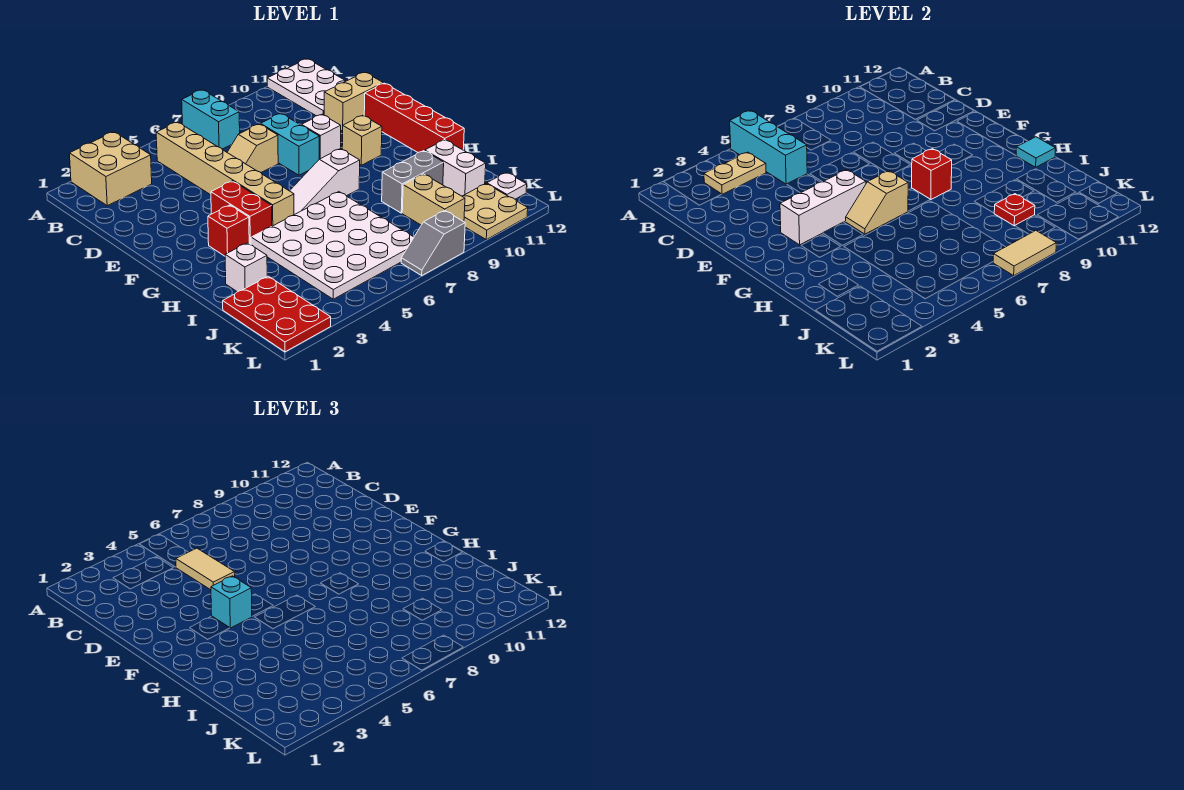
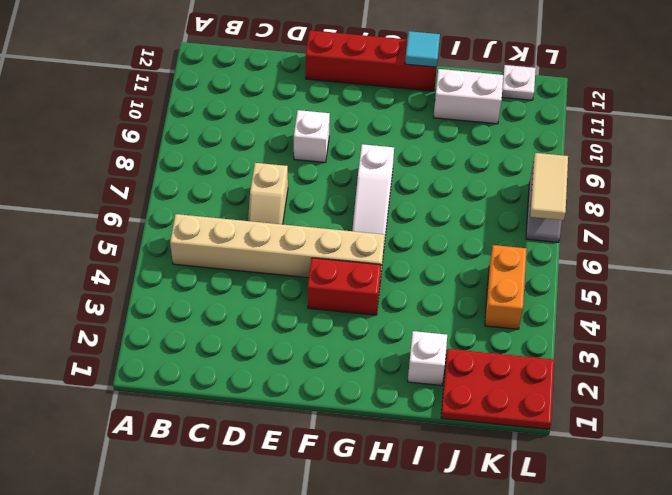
orange brick K4:K5 level 1 -> white plate H4:K7 level 1
none -> tan brick A2:B3 level 1
none -> cyan brick A7:B7 level 1
none -> white plate A11:C12 level 1
none -> cyan brick D8:E8 level 1

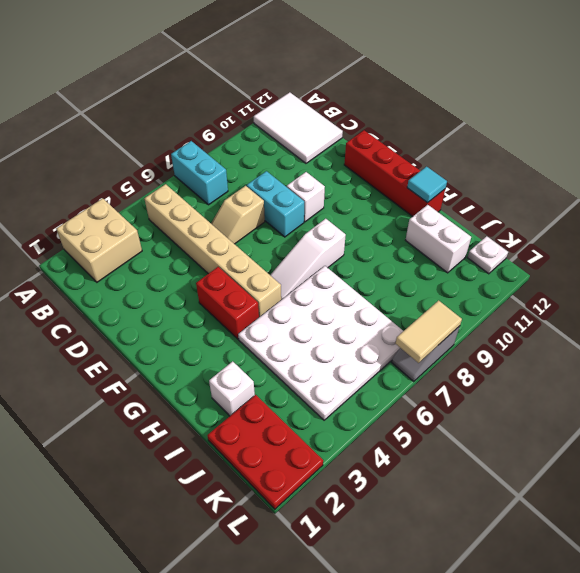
white tile A11:C12 level 1 -> white plate A11:C12 level 1
none -> tan brick D11:D12 level 1
none -> tan brick F10 level 1
none -> red brick G3 level 1
none -> grey brick I9:I10 level 1

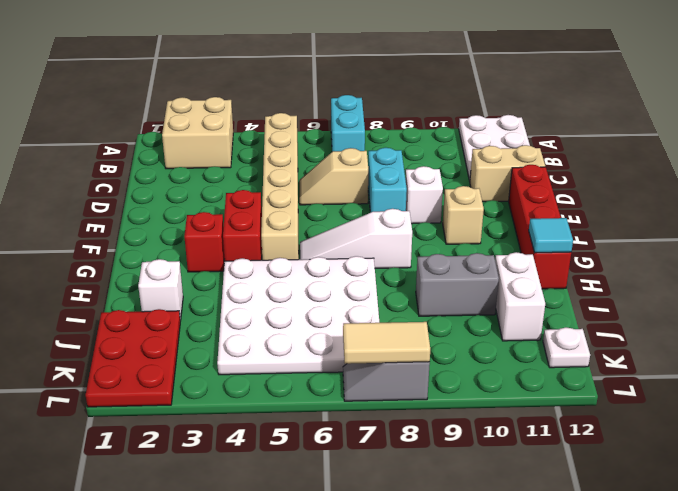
none -> tan brick J9:K9 level 1
none -> tan plate K10:L11 level 1
none -> cyan brick A5:C5 level 2
none -> tan plate B3:B4 level 2

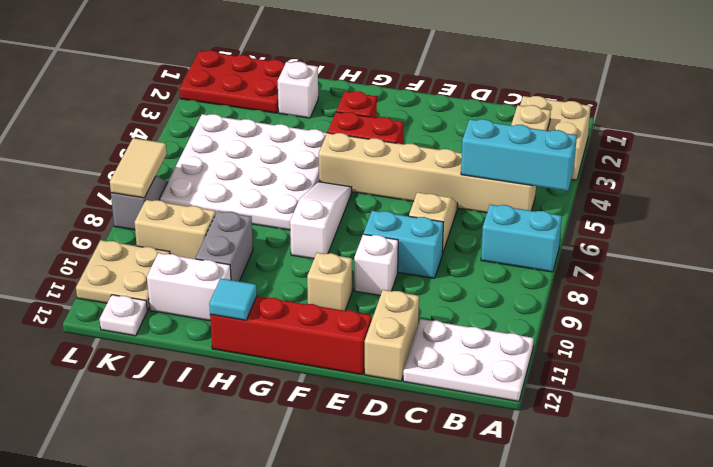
none -> white brick F3:F5 level 2
none -> tan slope G5:G6 level 2 top 6
none -> red brick G8 level 2
none -> red plate J9 level 2

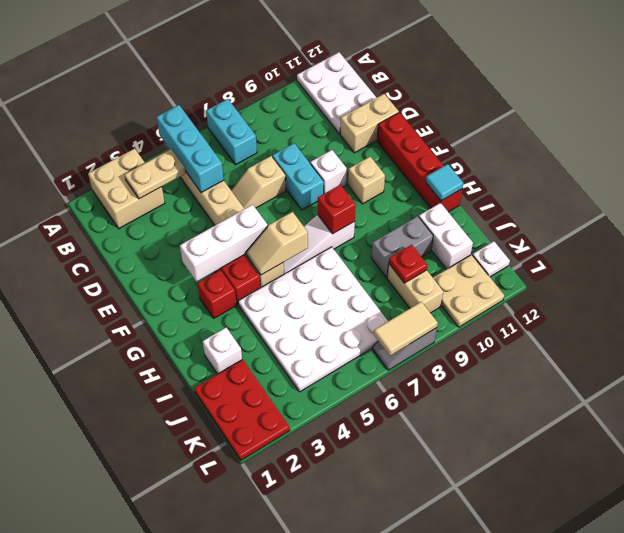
none -> tan tile C5:D5 level 3
none -> cyan brick F4 level 3

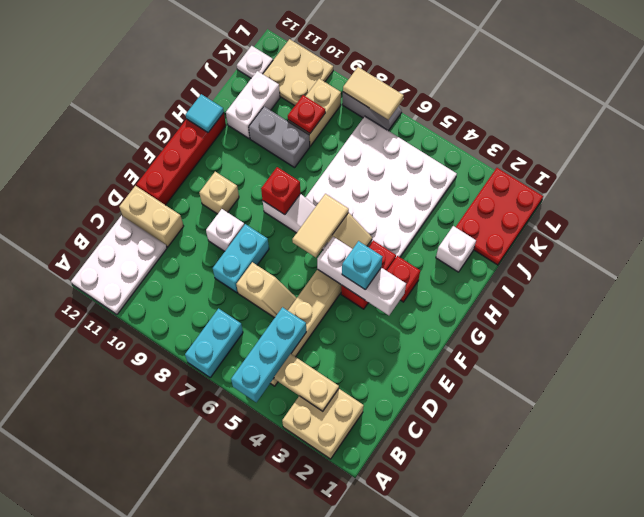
tan tile F6:G6 level 3 -> tan tile C5:D5 level 3

